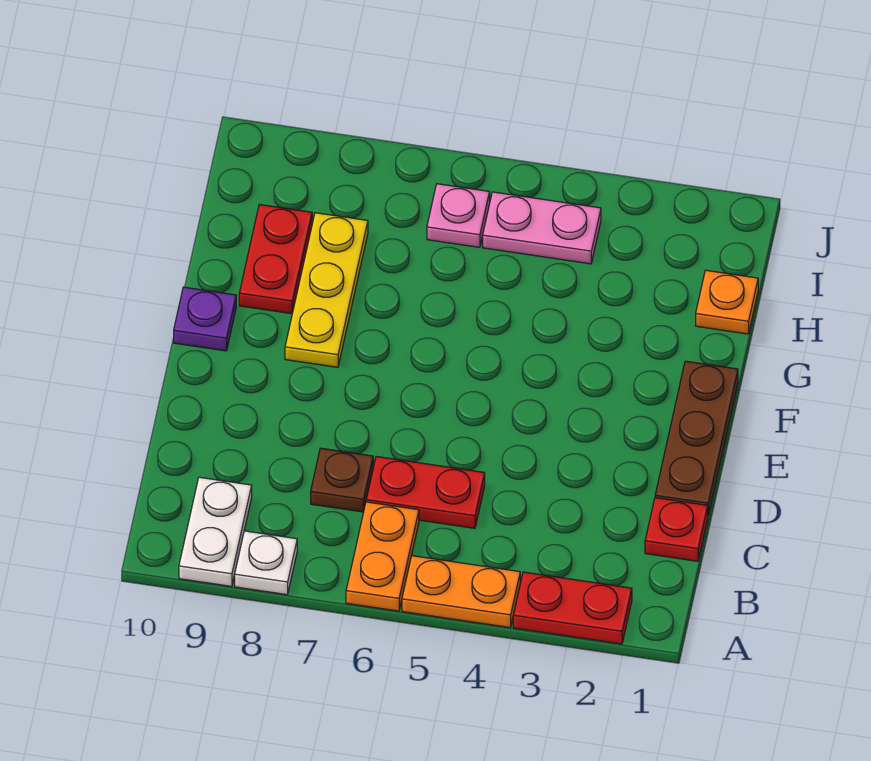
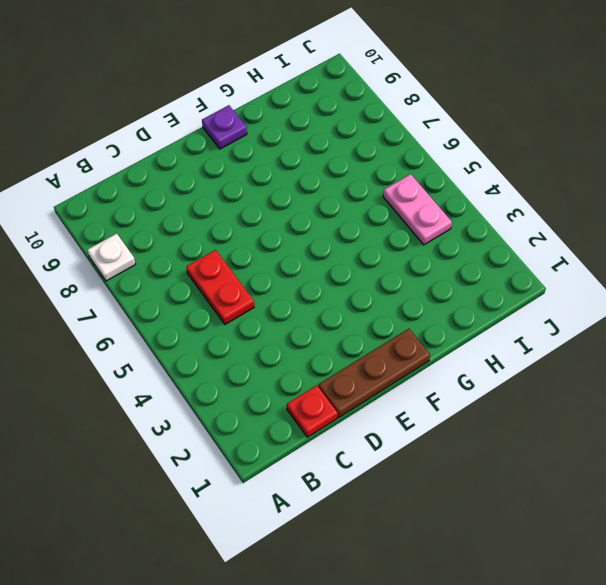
none -> red plate A2:A3 level 1
none -> orange plate A4:A5 level 1
none -> orange plate A6:B6 level 1

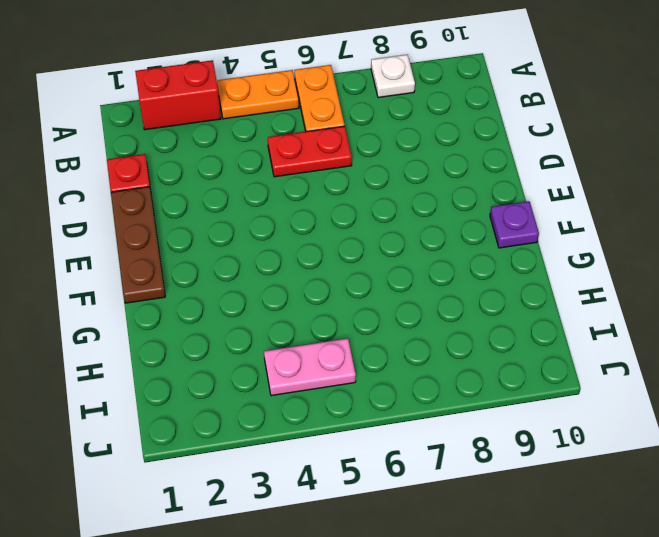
red brick A2:A3 level 1 -> red plate A2:A3 level 1
none -> white plate A9:B9 level 1
none -> brown plate C7 level 1
none -> yellow plate F8:H8 level 1

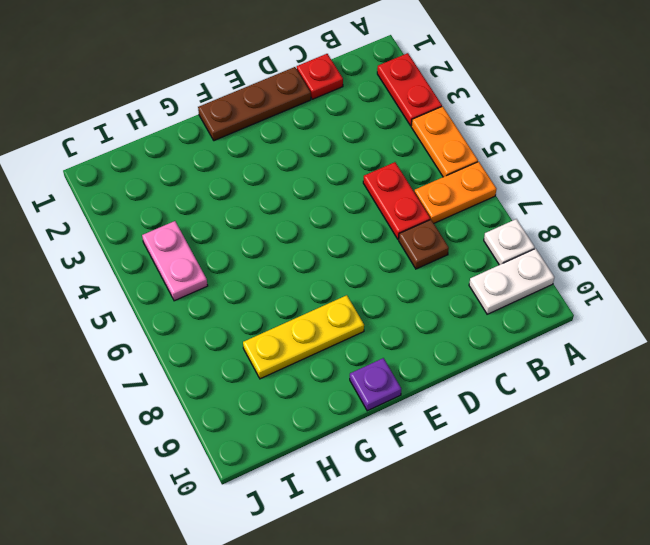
none -> red plate G9:H9 level 1
none -> orange plate H1 level 1
none -> pink plate I6 level 1

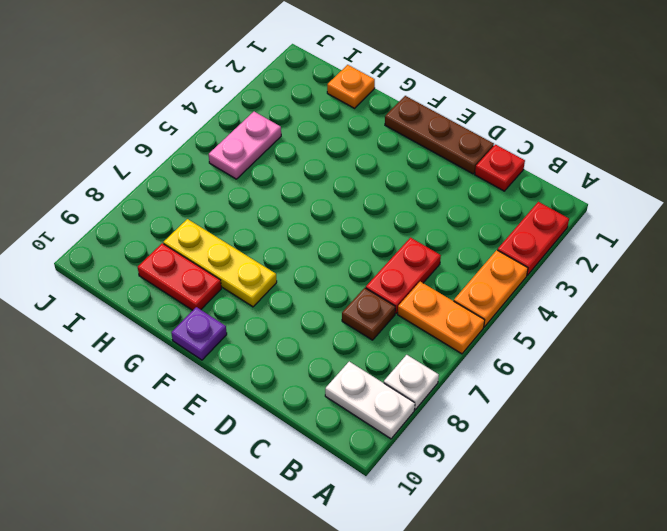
none -> pink plate I6 level 1

